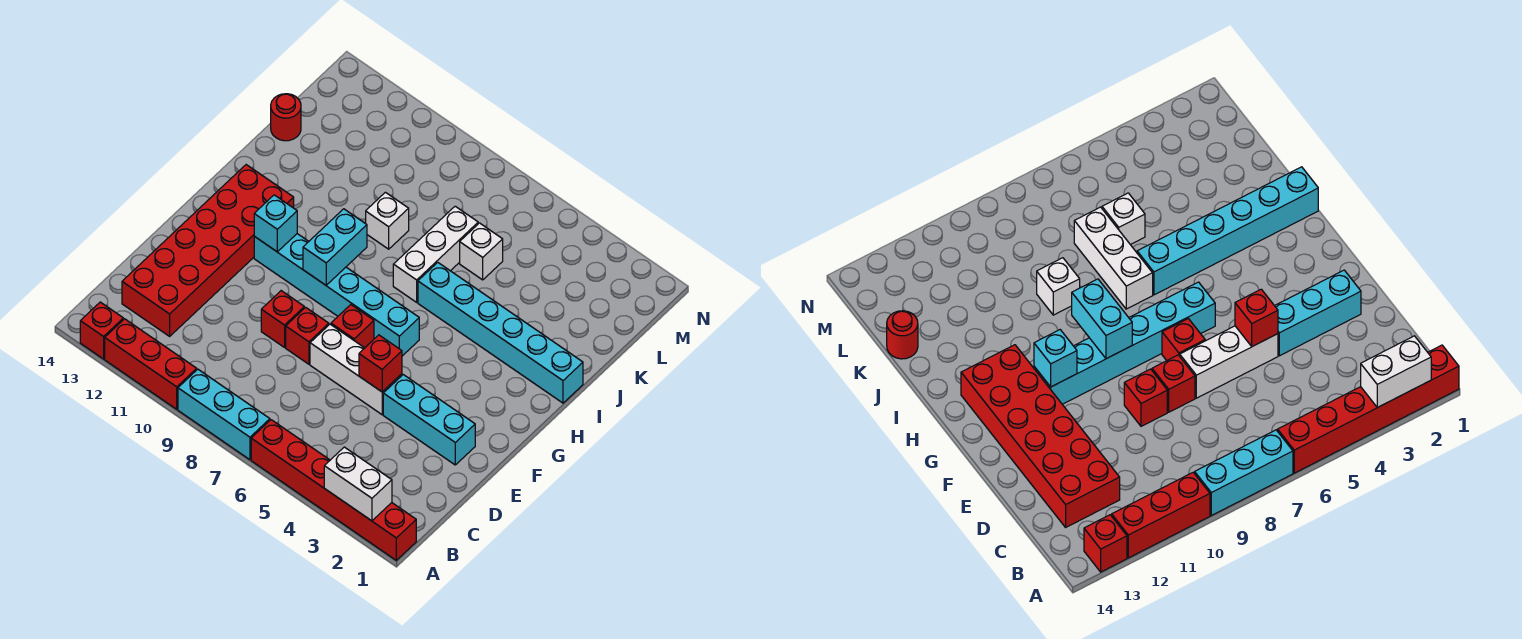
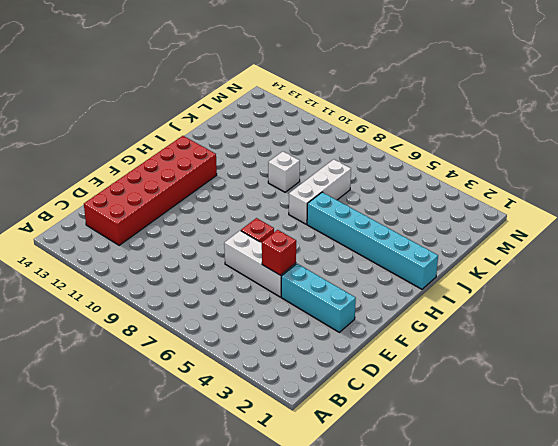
none -> red brick A1:A6 level 1
none -> cyan brick A7:A9 level 1
none -> red brick A10:A12 level 1

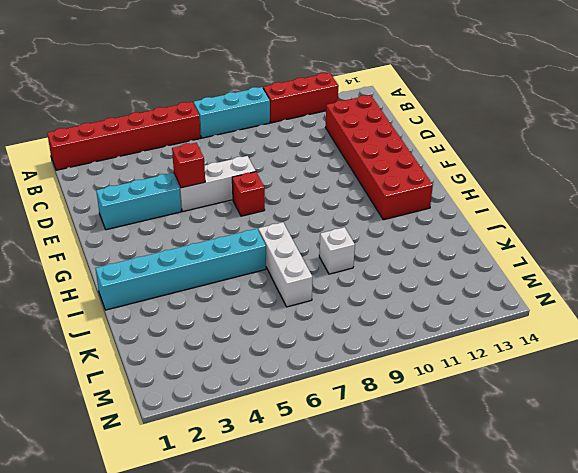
none -> red brick A13 level 1
none -> red brick E8 level 1
none -> red brick E9 level 1

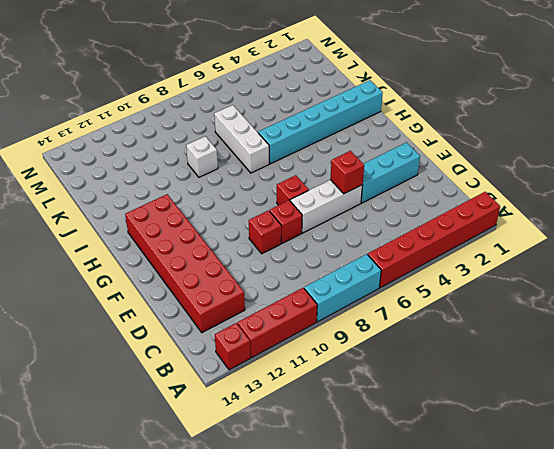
none -> cyan brick G6:G11 level 1
none -> white brick K6 level 1
none -> red round brick K14 level 1

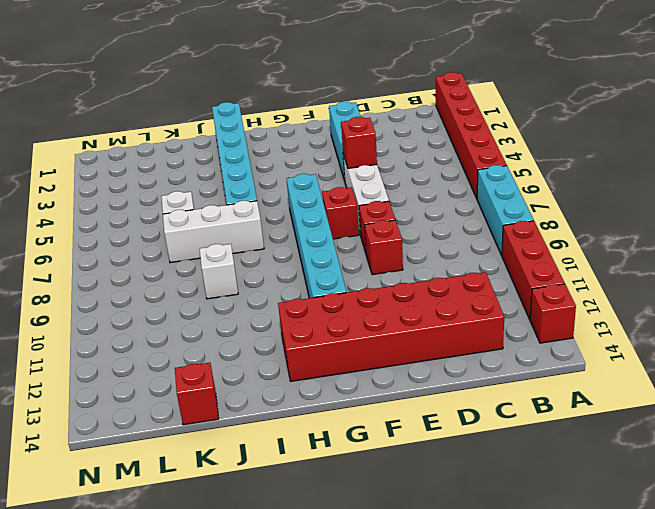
red brick K14 level 1 -> red round brick K14 level 1
none -> white brick A2:A3 level 2
none -> cyan brick G9:H9 level 2
none -> cyan brick G11 level 2

